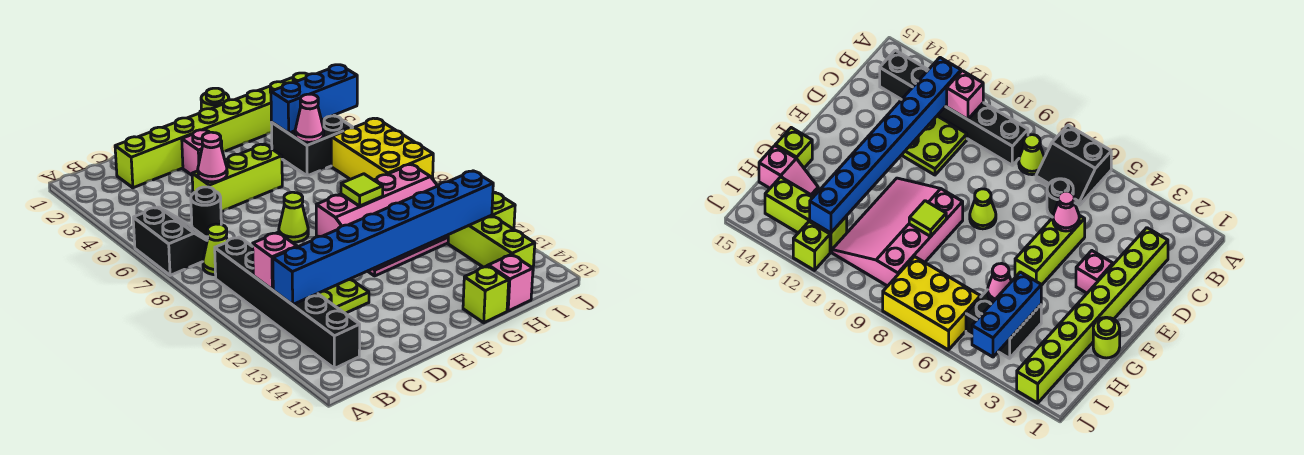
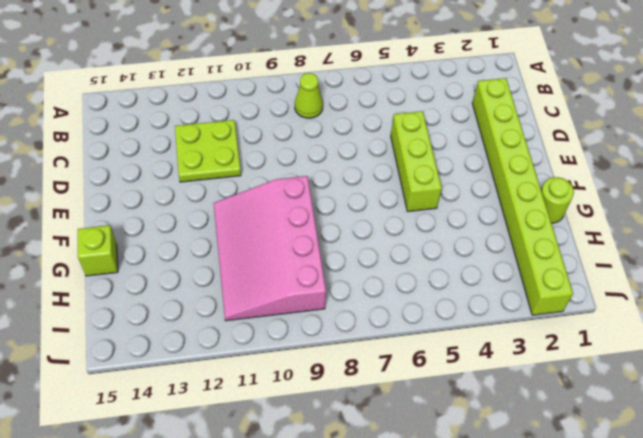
none -> black slope A6:B7 level 1 top A
none -> black brick B9:B14 level 1
none -> black round brick C6 level 1

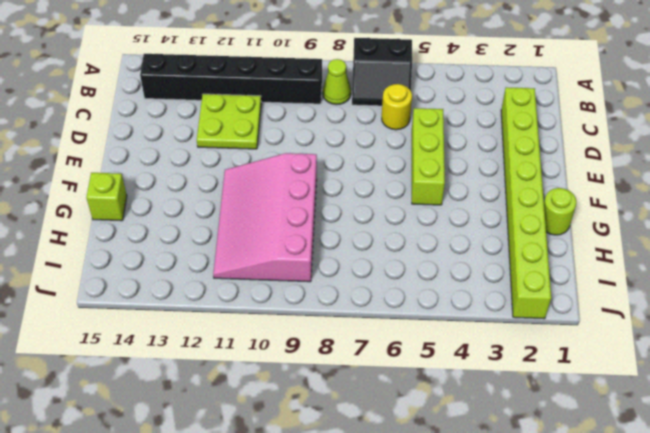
yellow round brick C6 level 1 -> black round brick C6 level 1
none -> pink brick E3 level 1
none -> lime cone E8 level 1
none -> black brick H4:I5 level 1

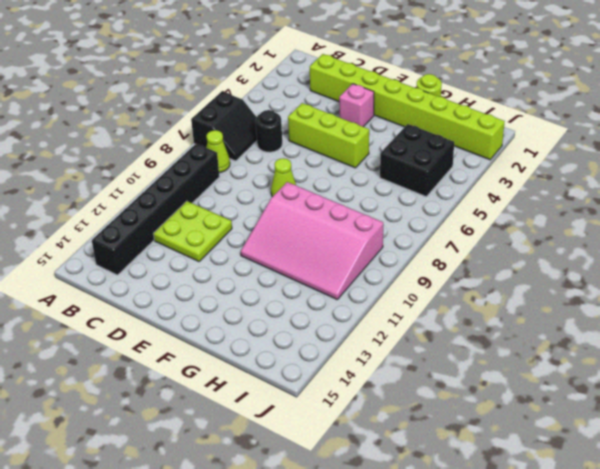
none -> lime brick G15 level 1
none -> pink slope H14:H15 level 1 top 15
none -> yellow brick I6:J8 level 1

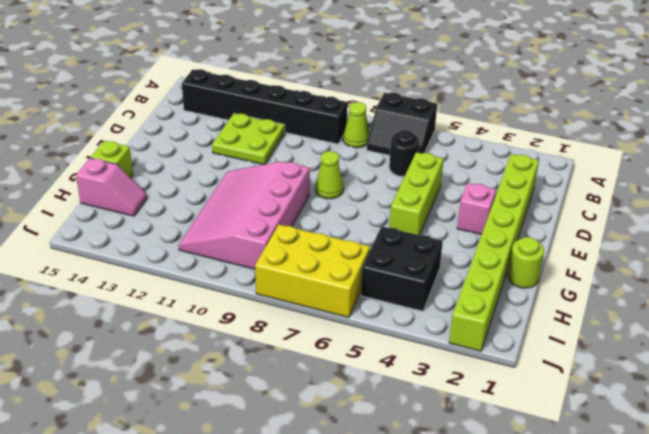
none -> lime brick I12:I14 level 1
none -> lime brick J12 level 1
none -> pink brick B11 level 2

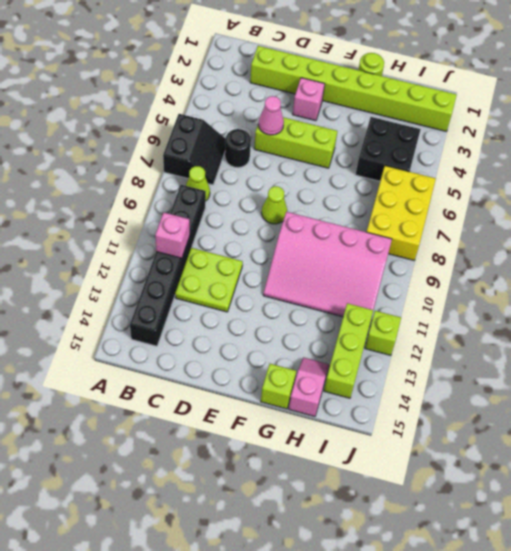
none -> blue brick B12:I12 level 2
none -> lime tile G9 level 2
none -> blue brick H4:J4 level 2

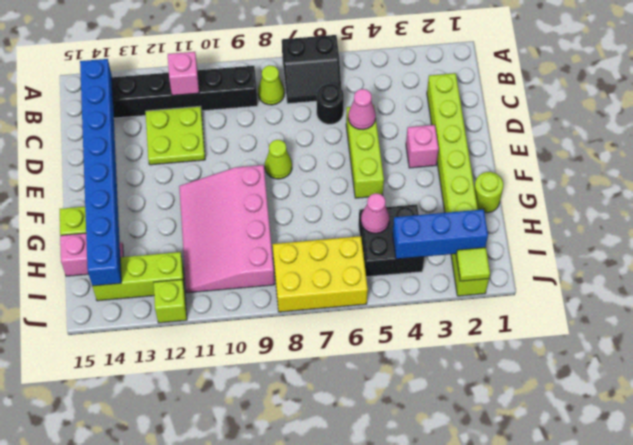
blue brick B14:I14 level 2 -> blue brick B12:I12 level 2
blue brick I2:I4 level 2 -> blue brick H4:J4 level 2
lime tile J2 level 2 -> lime tile G9 level 2

